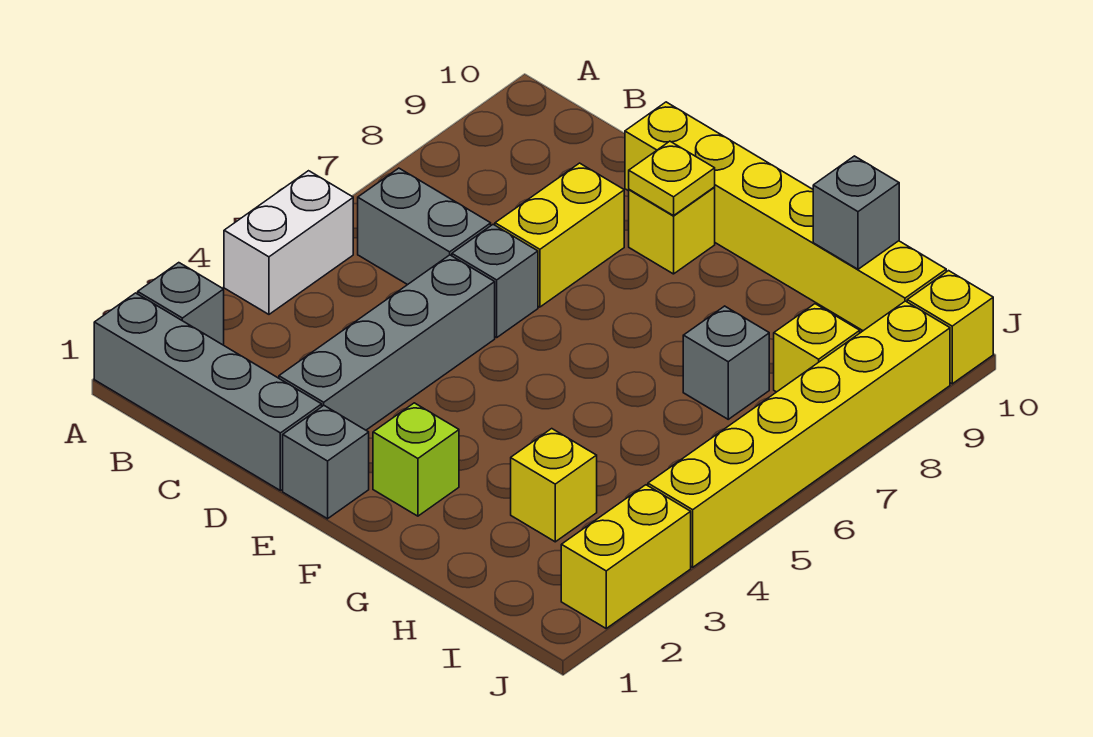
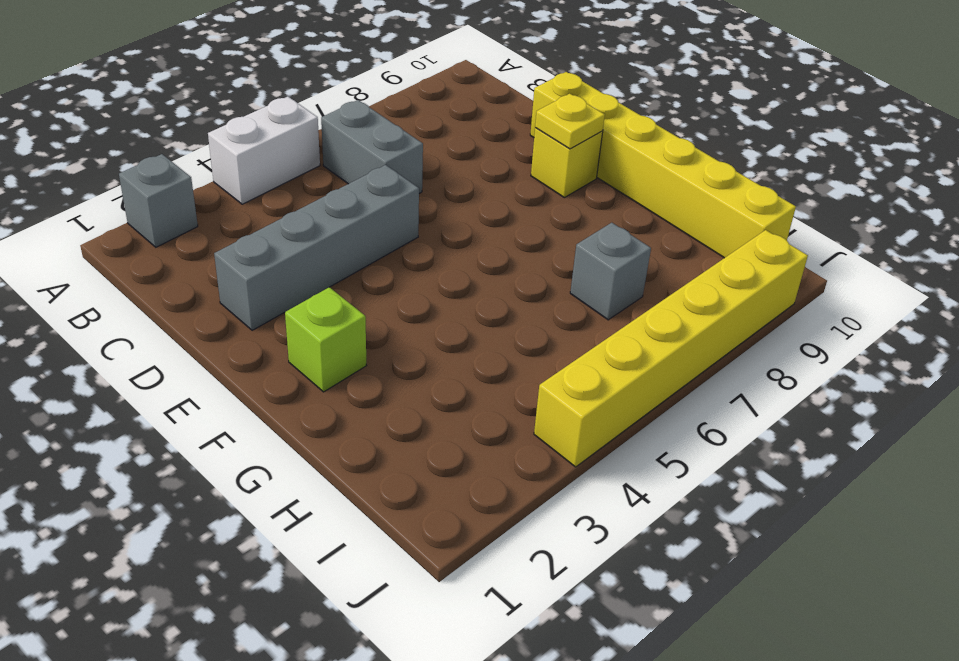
none -> grey brick A1:D1 level 1
none -> grey brick D6 level 1
none -> yellow brick D7:D8 level 1

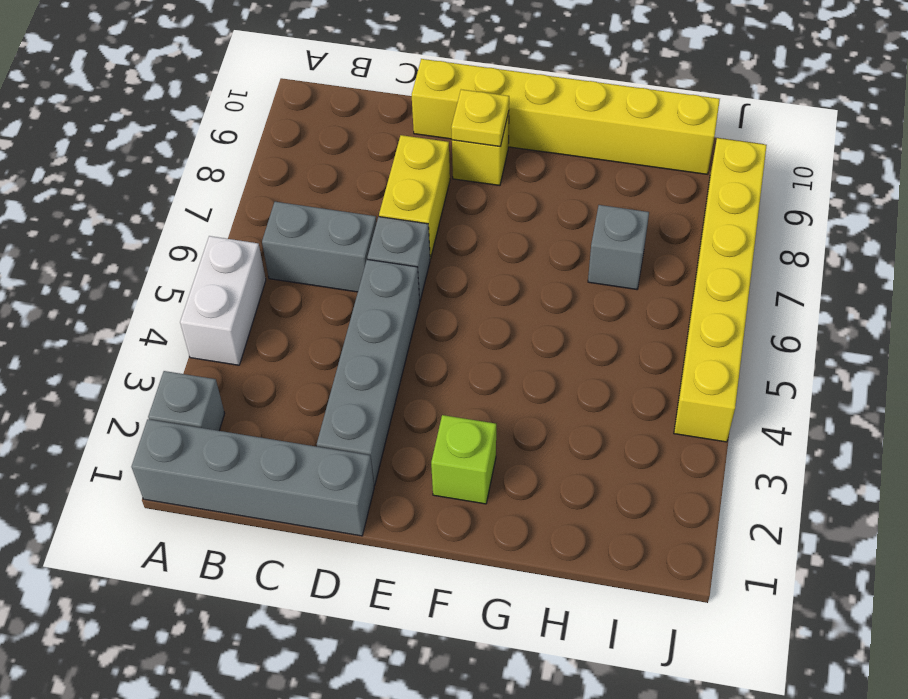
none -> grey brick E1 level 1
none -> yellow brick H3 level 1
none -> yellow brick I8 level 1

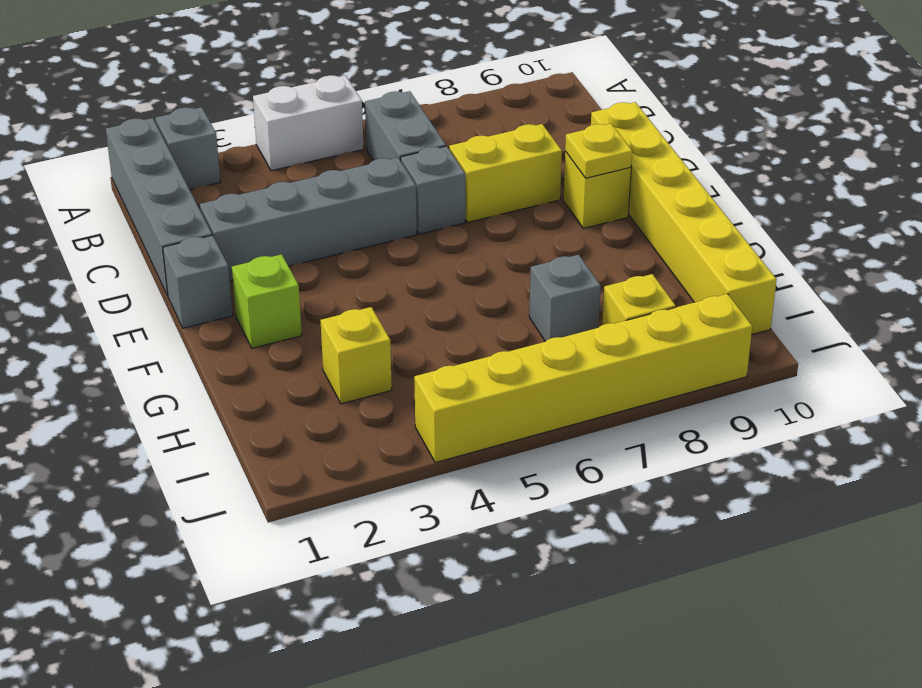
none -> yellow brick J2:J3 level 1
none -> yellow brick J10 level 1
none -> grey brick H10 level 2

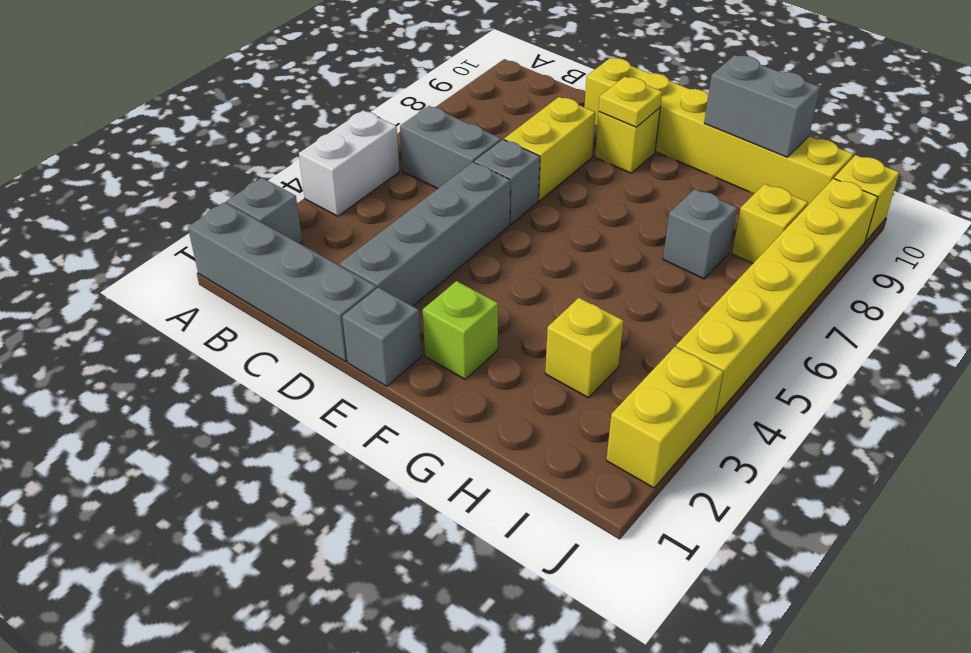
grey brick G10:H10 level 2 -> grey brick H10 level 2

